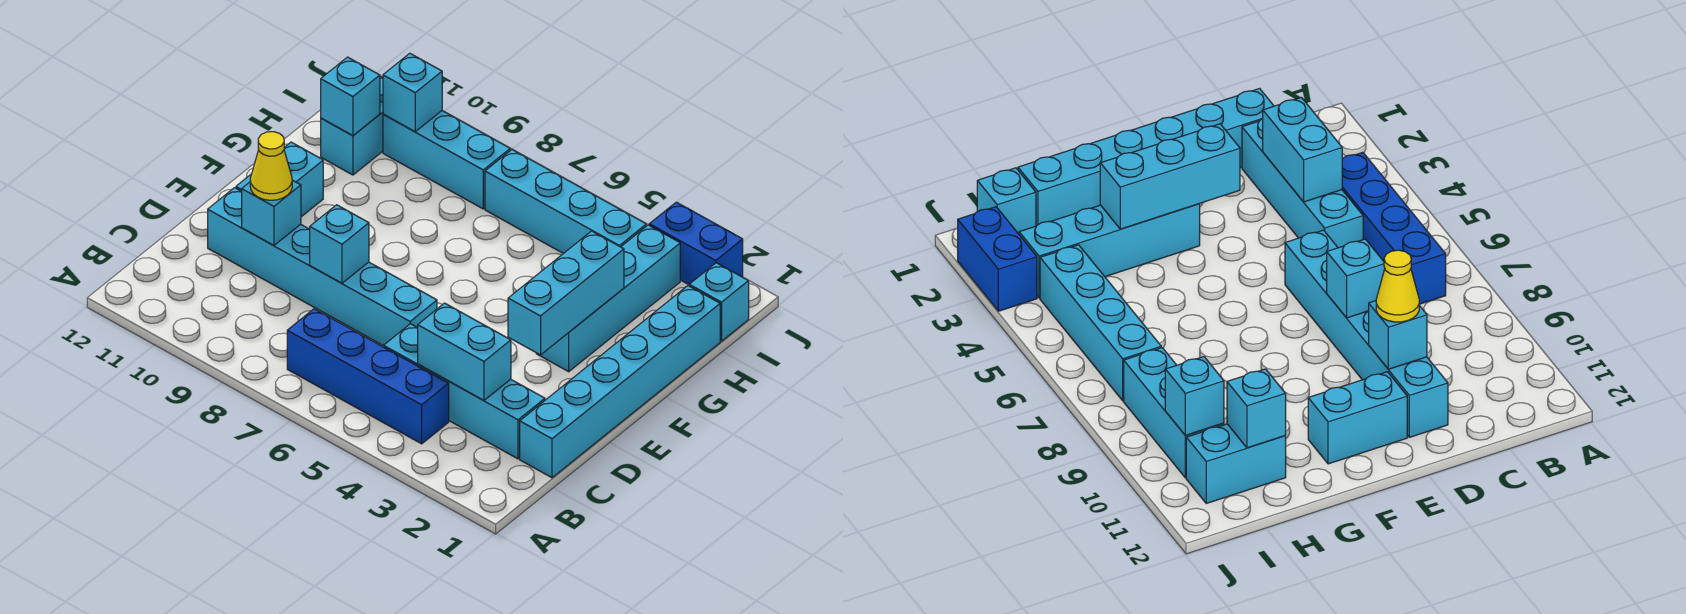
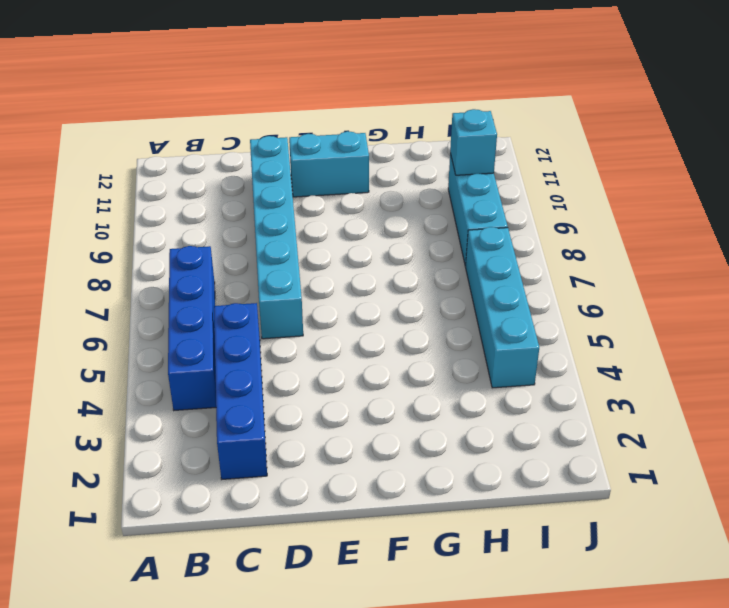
blue brick C2:C5 level 1 -> cyan brick C2:C5 level 1
none -> cyan brick C1:H1 level 1
none -> cyan brick F3:I3 level 1
none -> cyan brick H11:I11 level 1

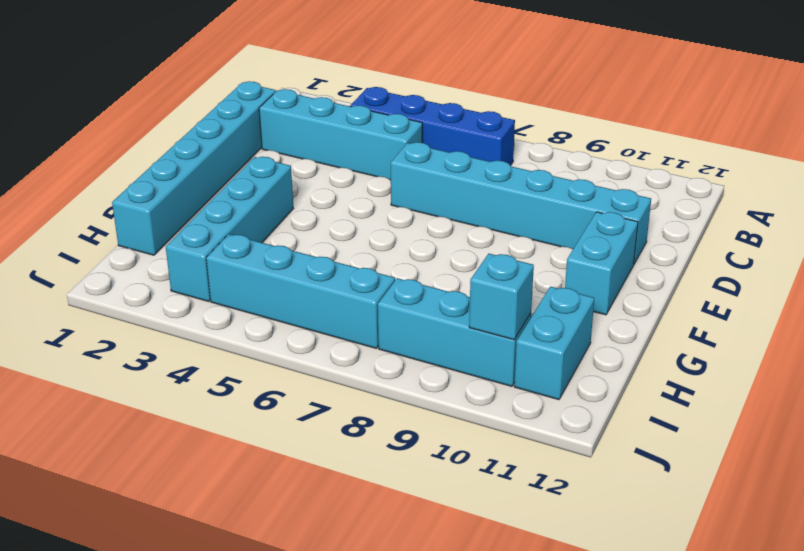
none -> cyan brick I1 level 1
none -> blue brick J2:J3 level 1
none -> cyan brick C3:C4 level 2

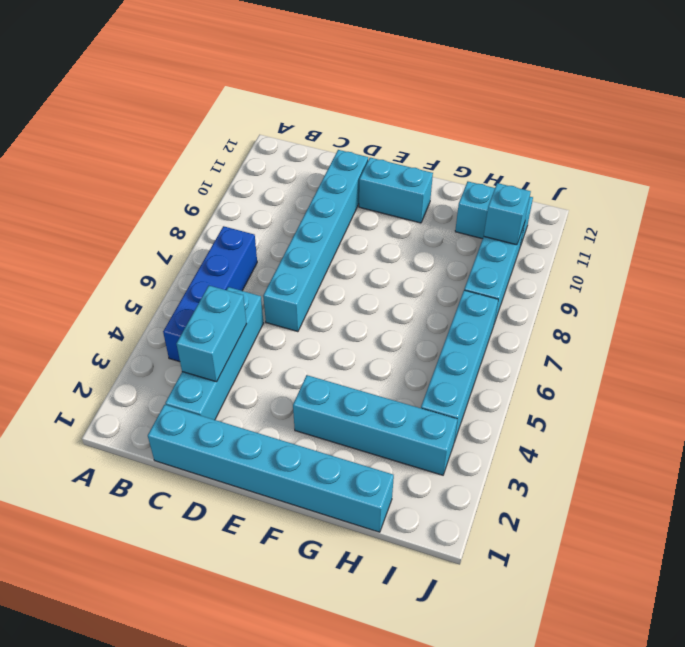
none -> cyan brick I1 level 1
none -> blue brick J2:J3 level 1
none -> cyan brick D8 level 2

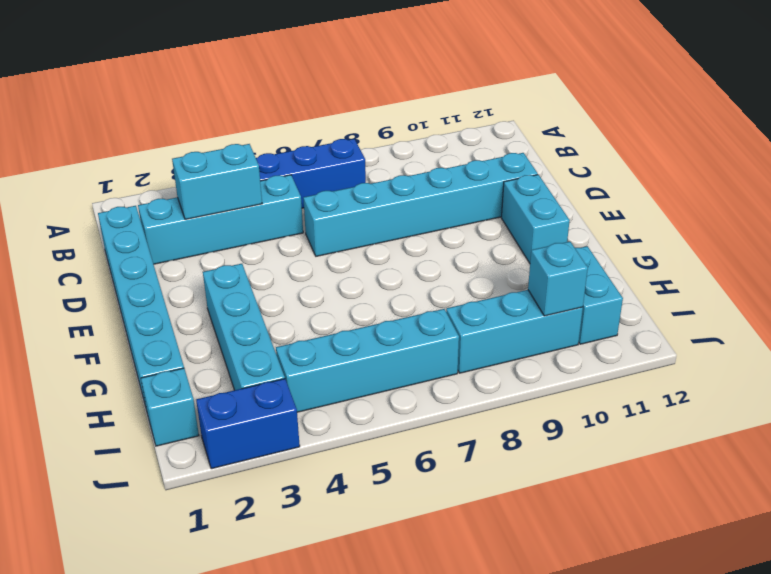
none -> cyan brick D8 level 2
none -> cyan brick D10 level 2
none -> cyan brick E3:G3 level 2

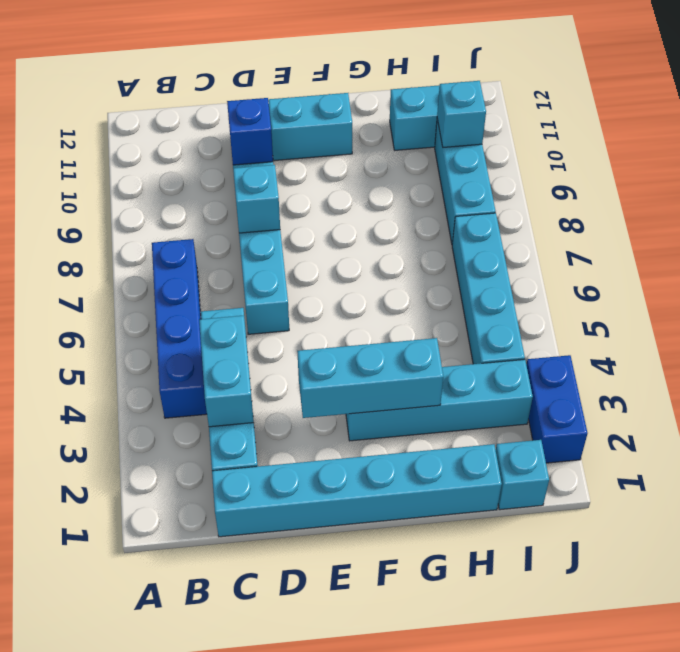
blue brick D10 level 2 -> cyan brick D10 level 2
none -> cyan brick H11 level 2
none -> yellow cone D10 level 3

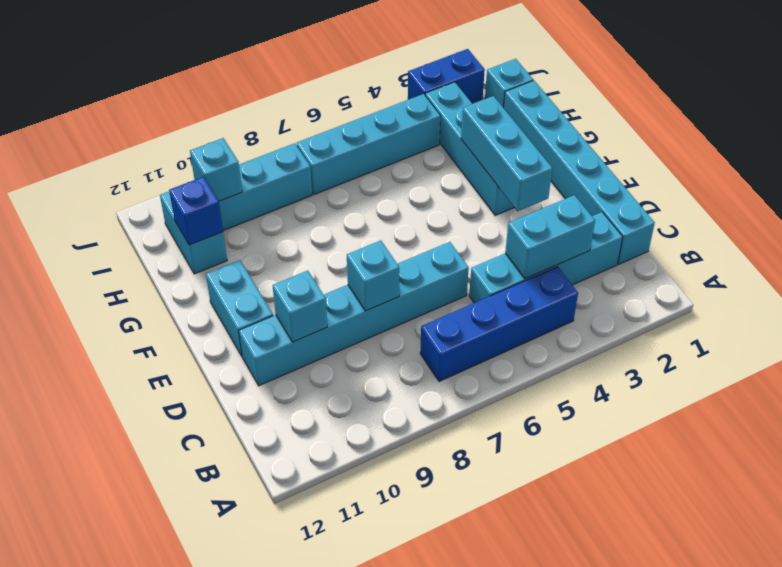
blue brick H11 level 2 -> cyan brick H11 level 2
none -> yellow cone D10 level 3

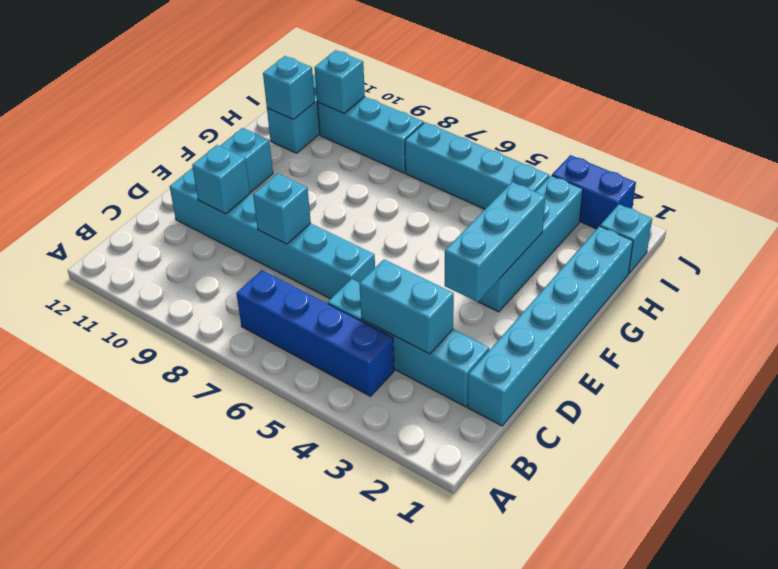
none -> yellow cone D10 level 3

